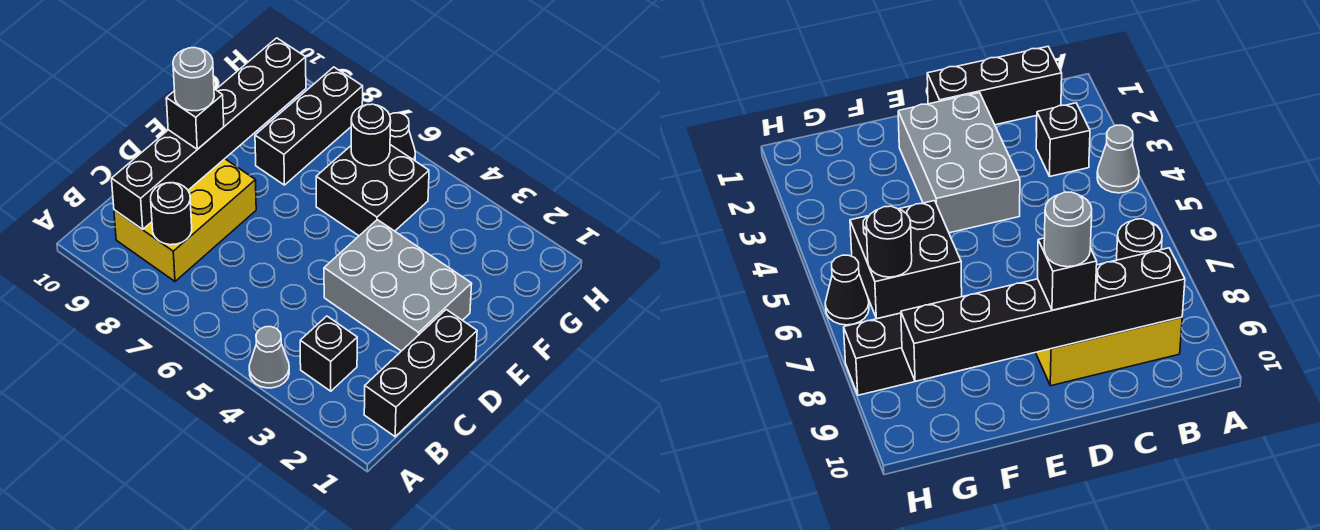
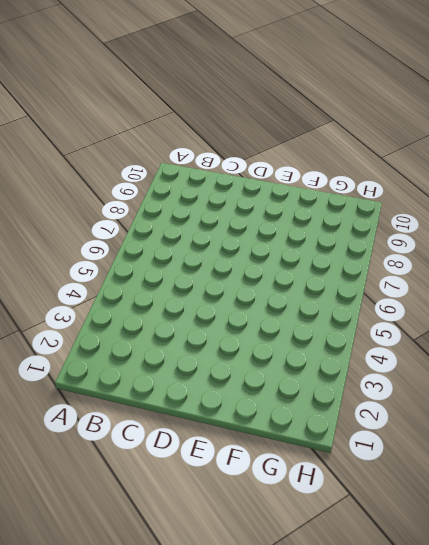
none -> grey cone A4 level 1
none -> black brick B1:D1 level 1
none -> black brick B3 level 1

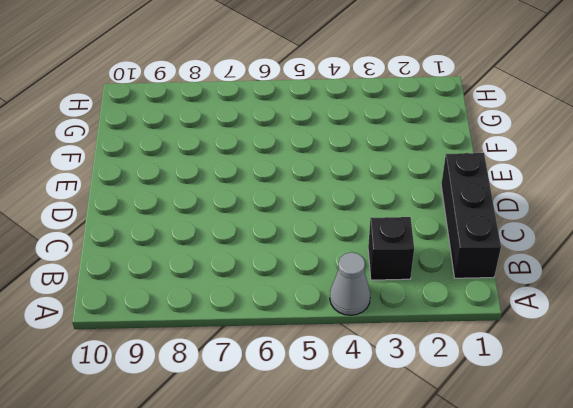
none -> yellow brick B8:D9 level 1
none -> grey brick D2:E4 level 1
none -> black brick F5:G6 level 1

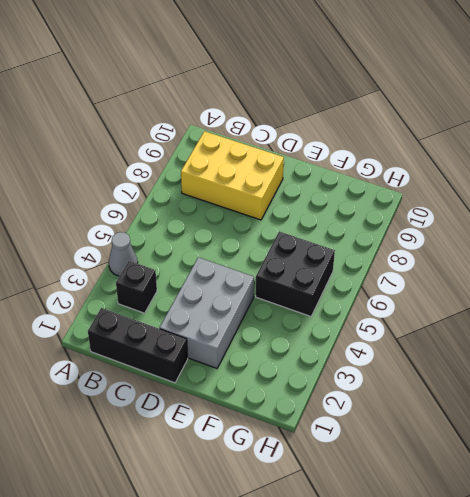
none -> black brick F8:H8 level 1
none -> black cone H6 level 1
none -> black round brick B8 level 2

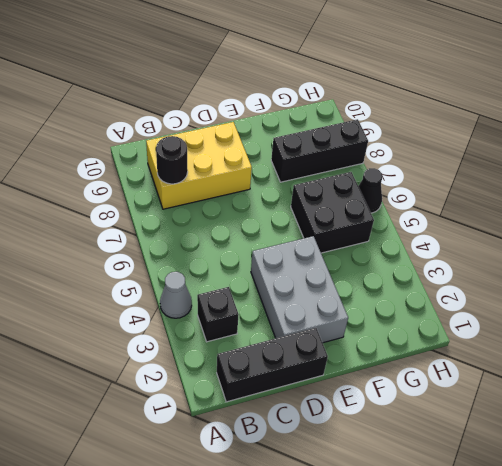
none -> black brick B9:G9 level 2
none -> black round brick G6 level 2
none -> black brick D9 level 3

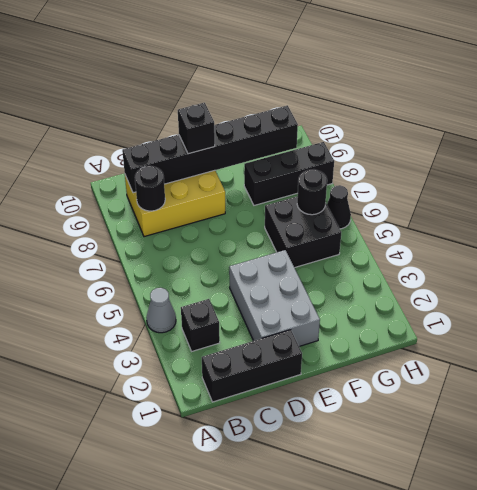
none -> grey round brick D9 level 4

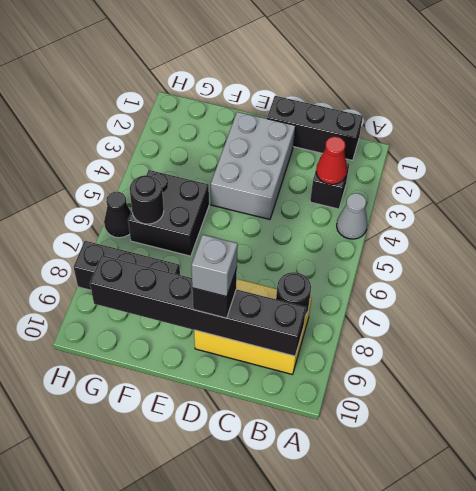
red cone B3 level 2 -> none
grey brick D9 level 4 -> grey round brick D9 level 4

